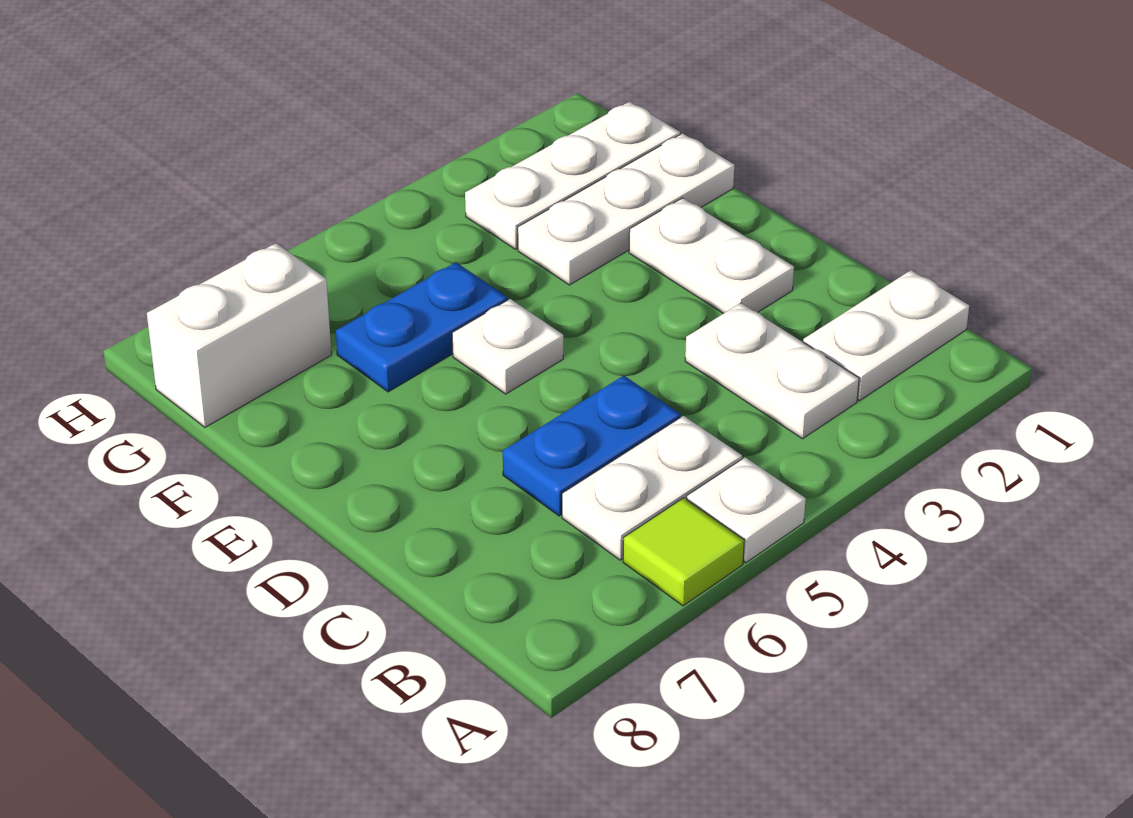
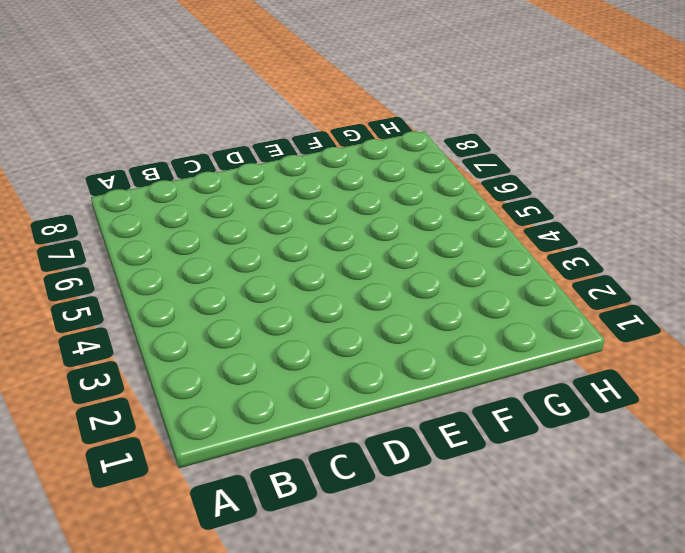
none -> white plate A5 level 1
none -> lime tile A6 level 1
none -> white plate B1:B2 level 1

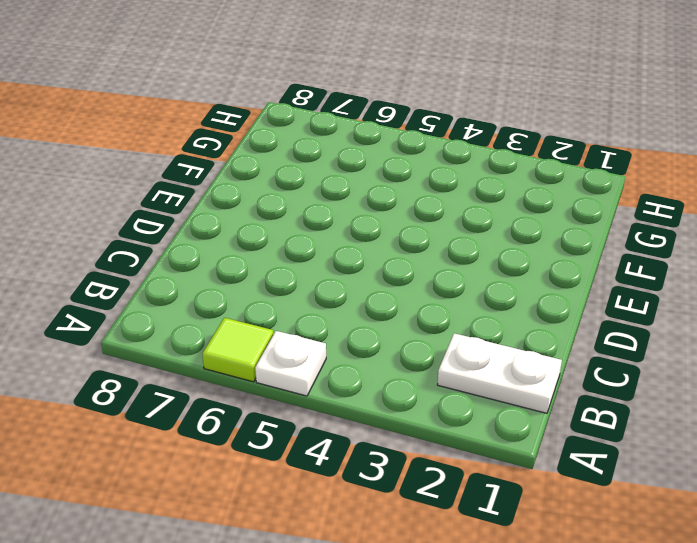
none -> white plate B3:C3 level 1
none -> white plate B5:B6 level 1
none -> blue plate C5:C6 level 1

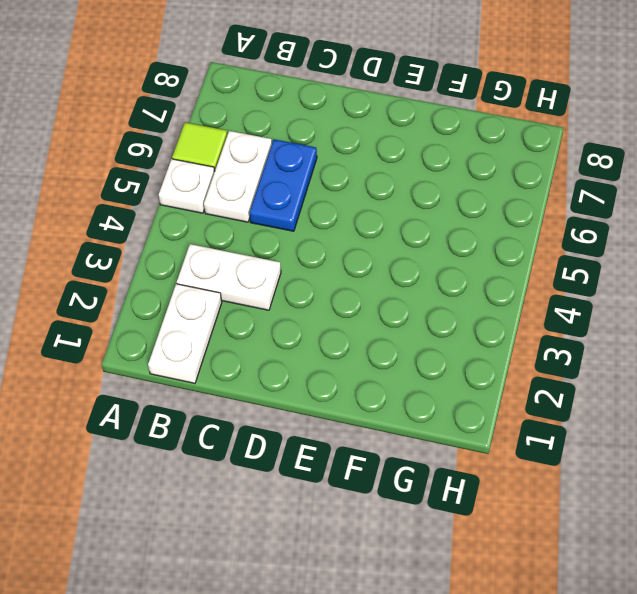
none -> white plate D2:E2 level 1
none -> white plate E5 level 1
none -> white plate F1:F3 level 1

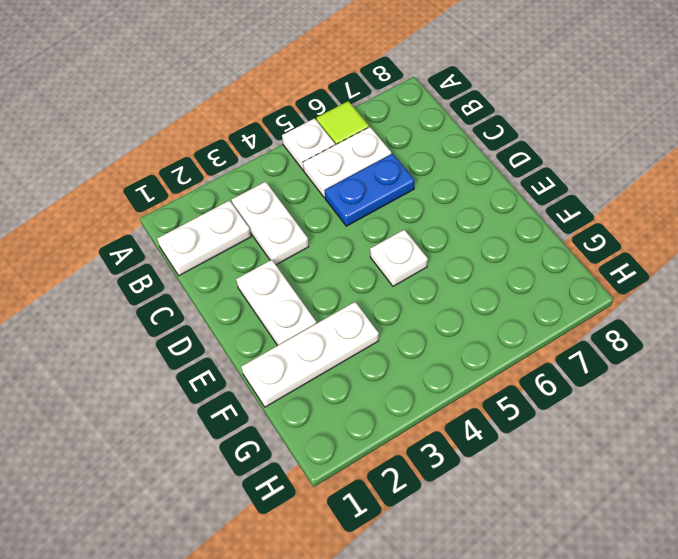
none -> blue plate F5:F6 level 1
none -> white plate G1:G3 level 1
none -> white brick G7:G8 level 1

